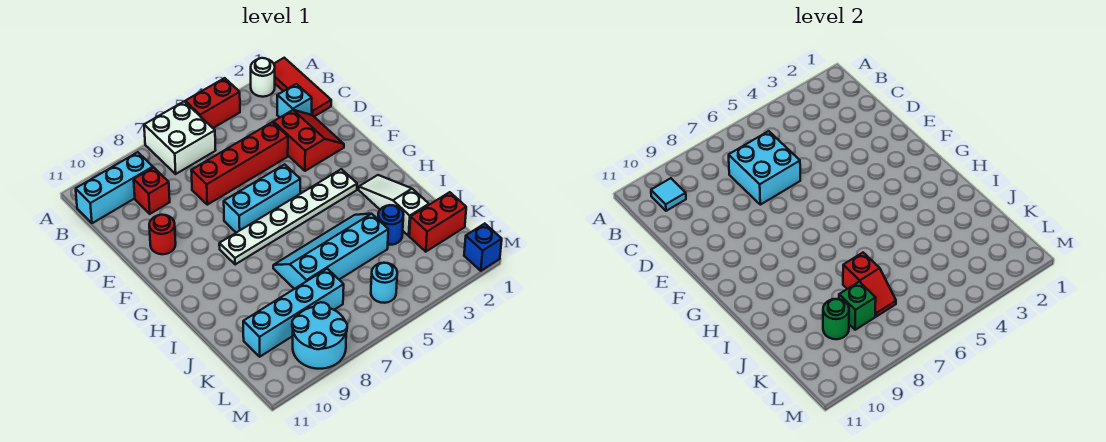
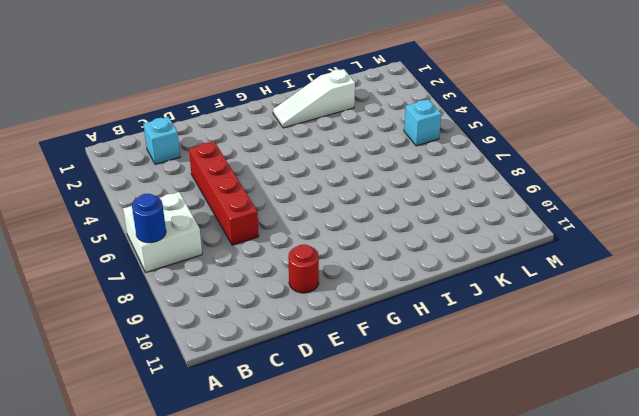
blue round brick A7 level 2 -> blue round brick J3 level 1
cyan brick L5 level 1 -> cyan round brick L5 level 1
none -> red tile A1:C1 level 1
none -> white round brick A2 level 1
none -> red brick A4:A5 level 1

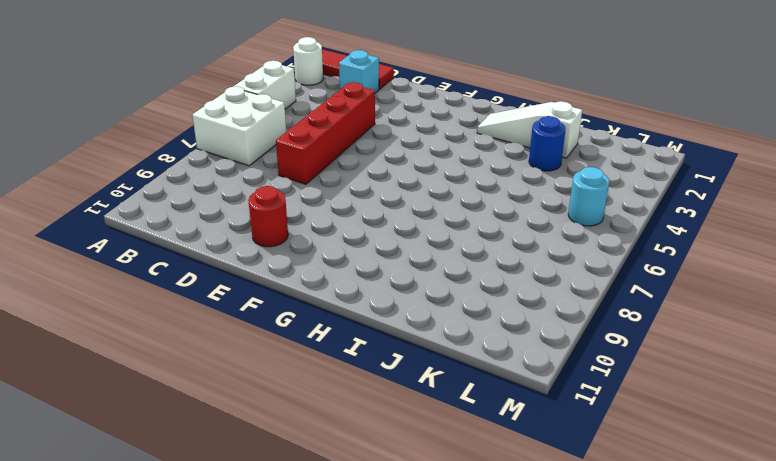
white brick A4:A5 level 1 -> red brick A4:A5 level 1
none -> cyan brick B9:B11 level 1
none -> red brick C9 level 1
none -> red slope D2:E3 level 1 top 3

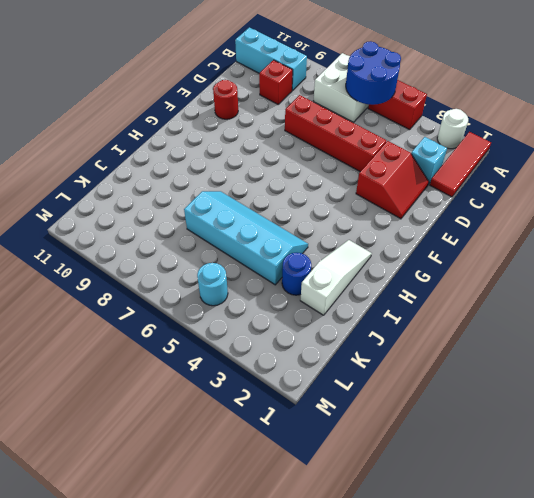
blue round brick A5:B6 level 2 -> none
none -> cyan brick F5:F7 level 1
none -> white plate G3:G8 level 1
none -> red brick K1:K2 level 1

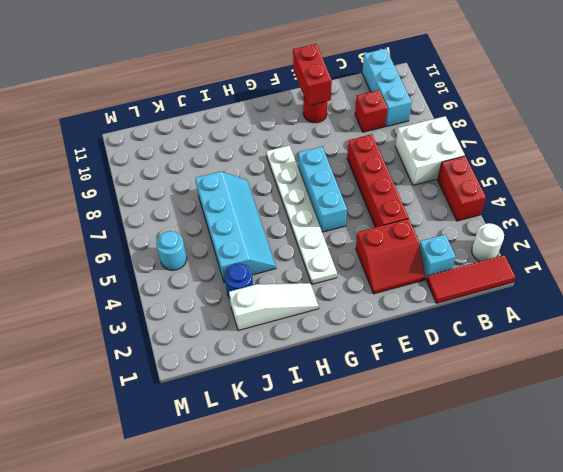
red brick E10:E11 level 2 -> red brick K1:K2 level 1
none -> cyan brick K7:K10 level 1
none -> cyan round brick L8:M9 level 1
none -> blue brick M1 level 1

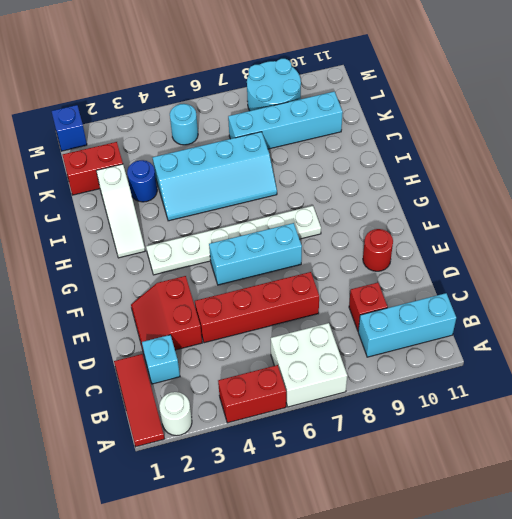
none -> cyan tile B10 level 2
none -> cyan brick C6:D7 level 2
none -> red slope J7:K7 level 2 top J

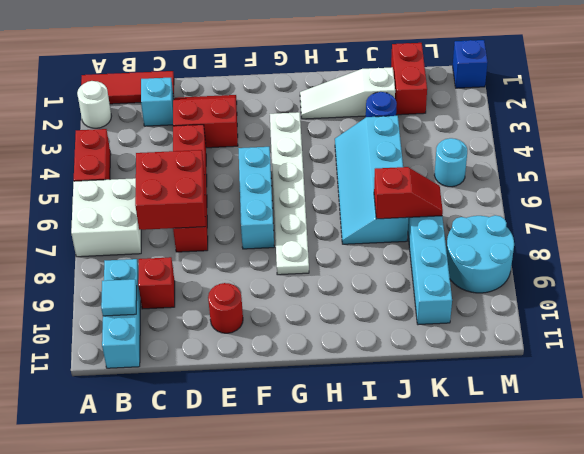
red brick C6:D7 level 2 -> cyan brick C6:D7 level 2
none -> green brick K8 level 2
none -> green round brick K9 level 2

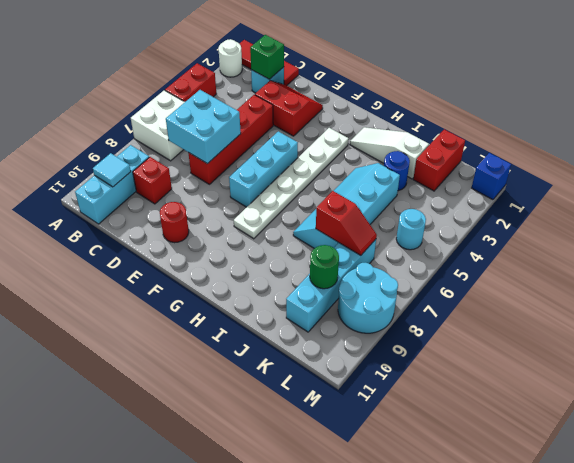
green brick C2 level 2 -> green brick K8 level 2

